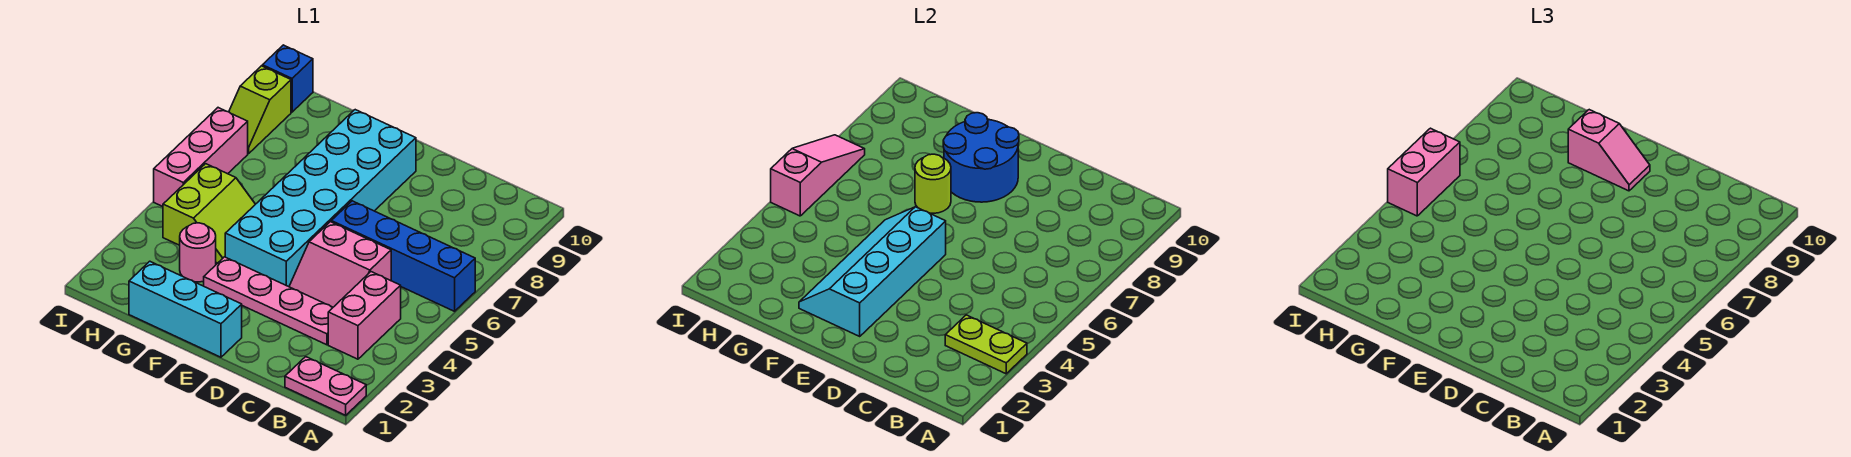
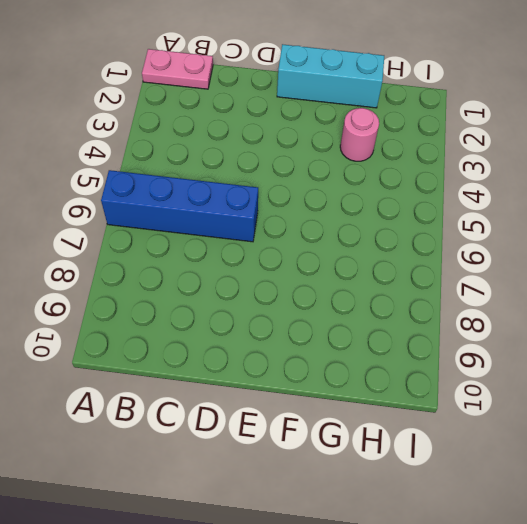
none -> pink brick B3:B4 level 1
none -> pink plate C3:F3 level 1
none -> pink slope C4:D5 level 1 top 5

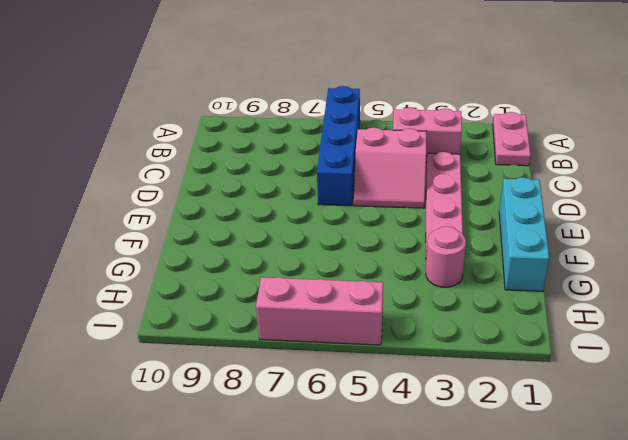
pink slope C4:D5 level 1 top C -> pink slope C4:D5 level 1 top 5
none -> cyan brick E4:F9 level 1
none -> lime slope G4:H5 level 1 top H
none -> lime slope I8:I9 level 1 top 9

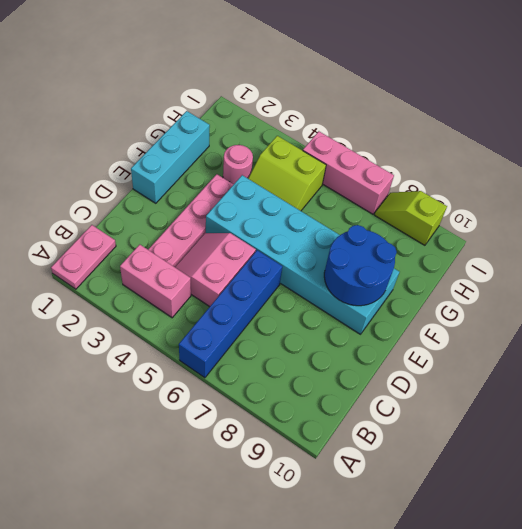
none -> blue brick I10 level 1
none -> lime plate A3:B3 level 2
none -> cyan slope E2:F5 level 2 top E

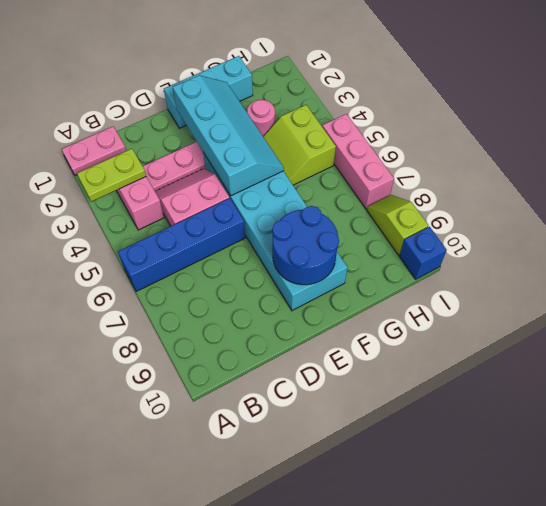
none -> lime round brick F7 level 2
none -> pink slope I5:I7 level 2 top 5
none -> pink slope E9:F9 level 3 top F

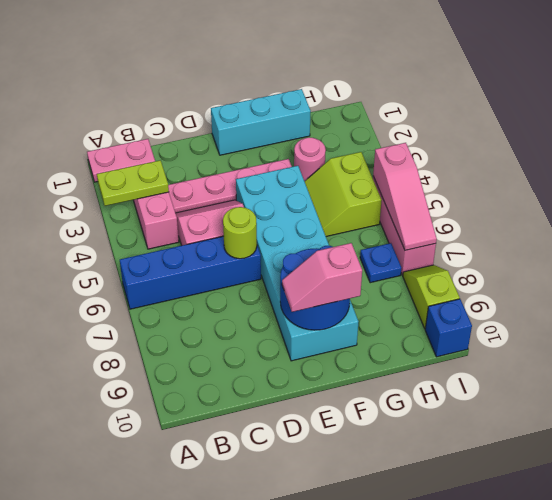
lime round brick D6 level 2 -> lime round brick F7 level 2
blue plate H7 level 1 -> none
none -> cyan slope E2:F5 level 2 top E
none -> pink brick I5:I6 level 3

